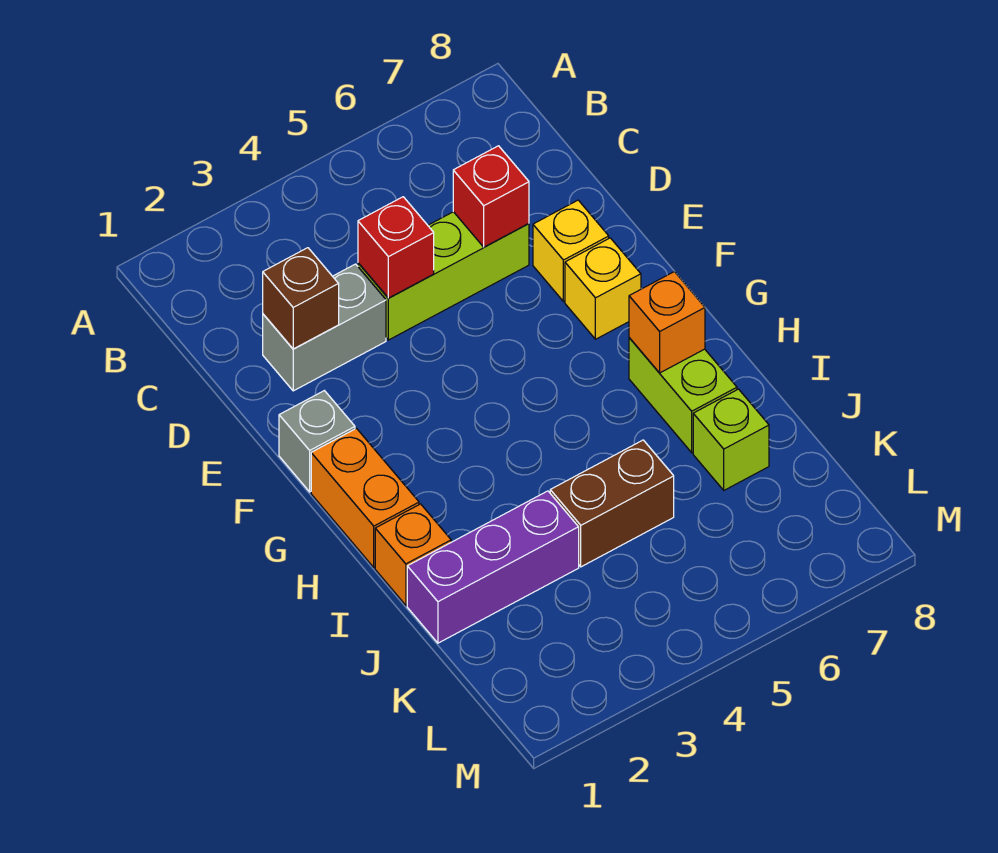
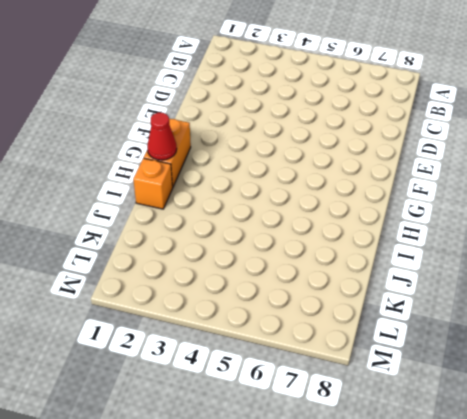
red cone H1 level 2 -> none
none -> grey brick D2:D3 level 1
none -> lime brick D4:D6 level 1
none -> yellow brick E7 level 1

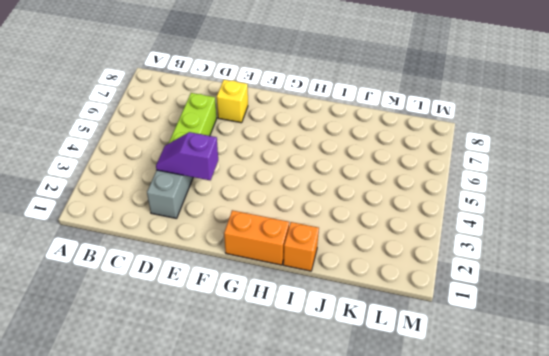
purple slope D3:E3 level 2 top E -> none
none -> grey brick F1 level 1
none -> yellow brick F7 level 1
none -> lime brick H7:I7 level 1

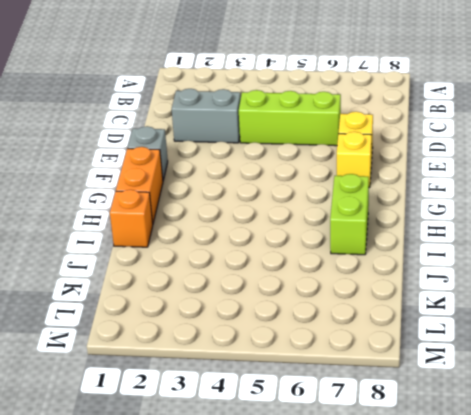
none -> purple brick J1:J3 level 1
none -> brown brick J4:J5 level 1
none -> lime brick J7 level 1

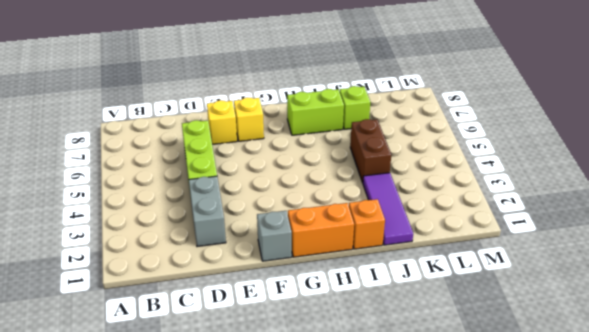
purple tile J1:J3 level 1 -> purple brick J1:J3 level 1
none -> brown brick D2 level 2
none -> red brick D4 level 2
none -> red brick D6 level 2

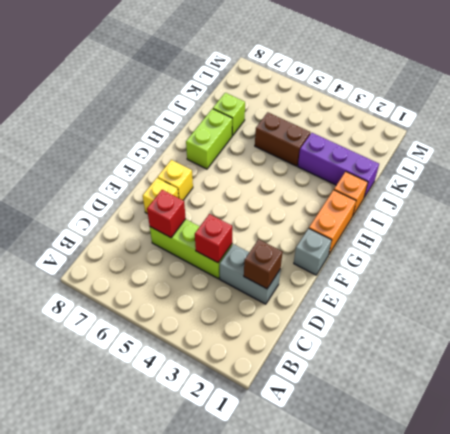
none -> orange brick H7 level 2

